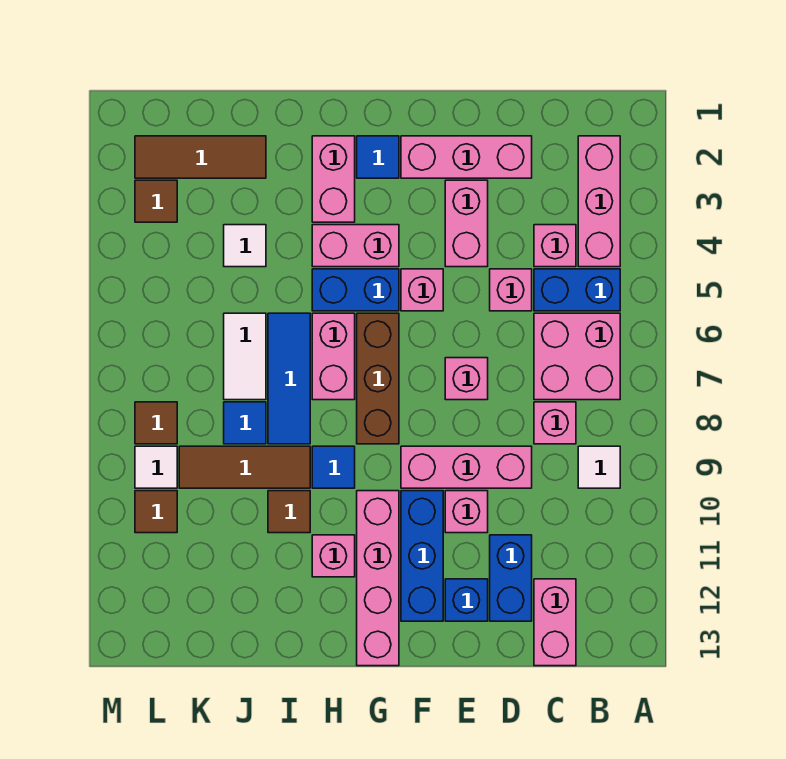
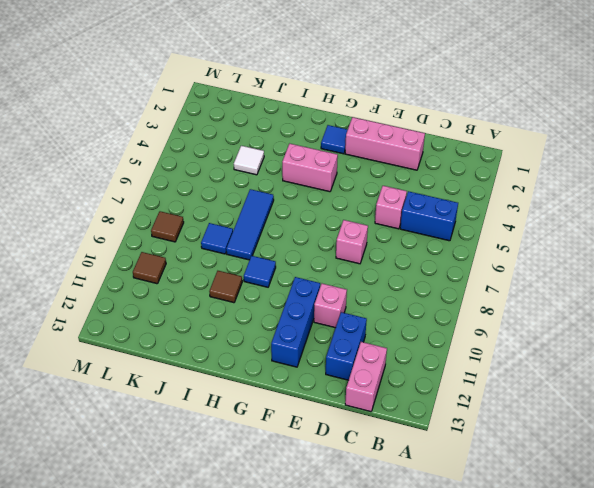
none -> pink brick B2:B4 level 1
none -> pink brick B6:C7 level 1
none -> white tile B9 level 1
none -> pink brick C4 level 1

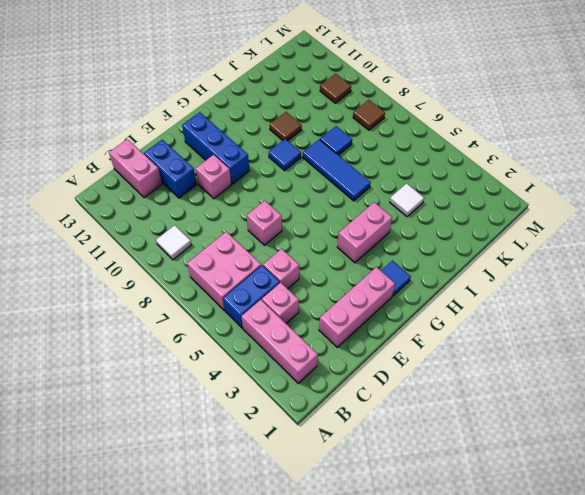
none -> pink brick C8 level 1
none -> pink brick D9:F9 level 1
none -> pink brick E3:E4 level 1
none -> blue brick E12 level 1

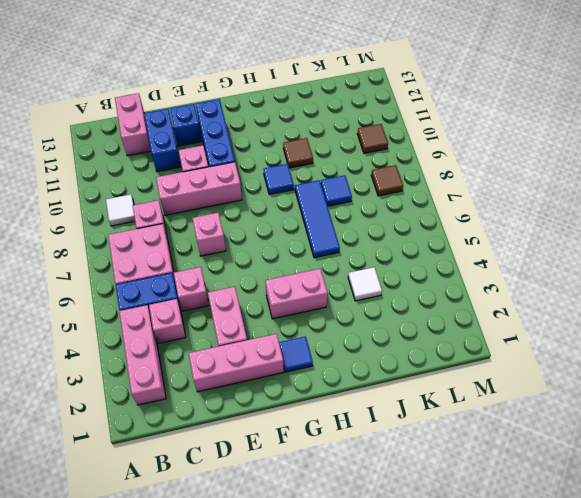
none -> pink brick F5 level 1
none -> blue brick G5:H5 level 1
none -> brown brick G6:G8 level 1
none -> pink brick G10:G13 level 1

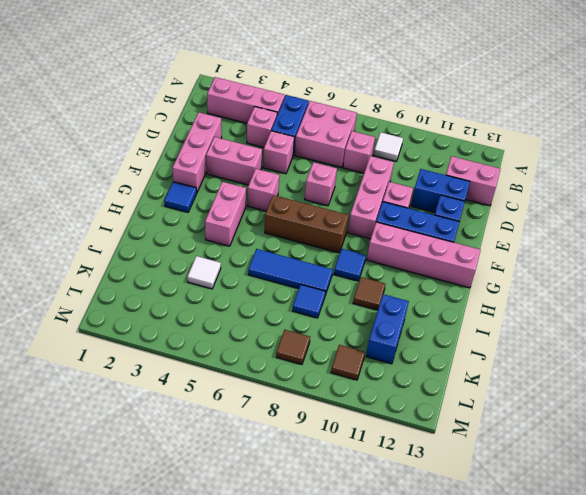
blue brick J11:K11 level 1 -> blue brick G5:H5 level 1
none -> pink brick H2:H3 level 1
none -> pink brick H6:H7 level 1
none -> pink brick H11 level 1
none -> brown tile I9:K9 level 1

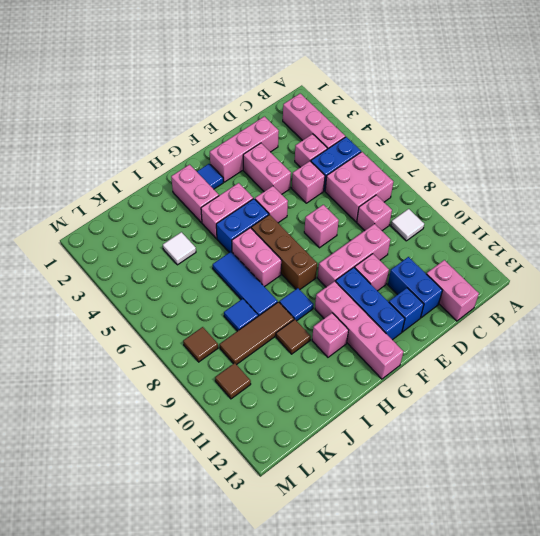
none -> brown tile J2:L2 level 1
none -> white tile J6:J7 level 1
none -> brown tile L3 level 1
none -> white tile L9 level 1

